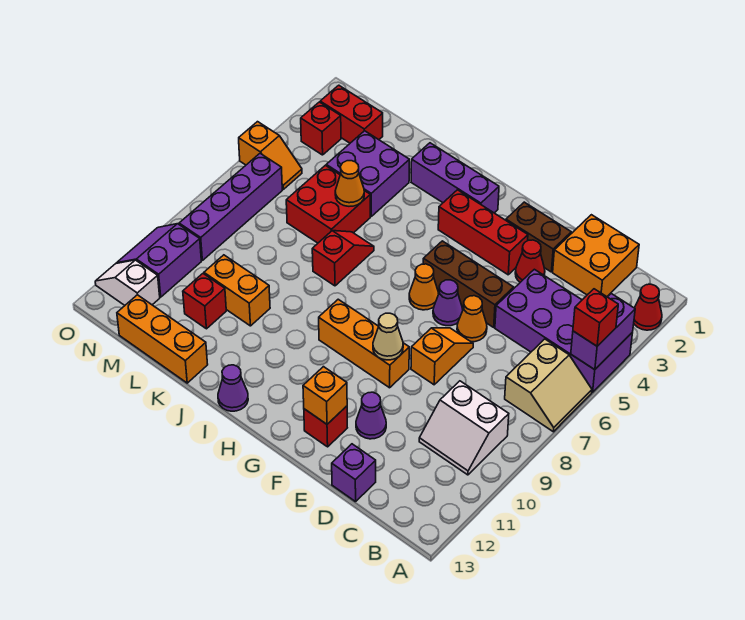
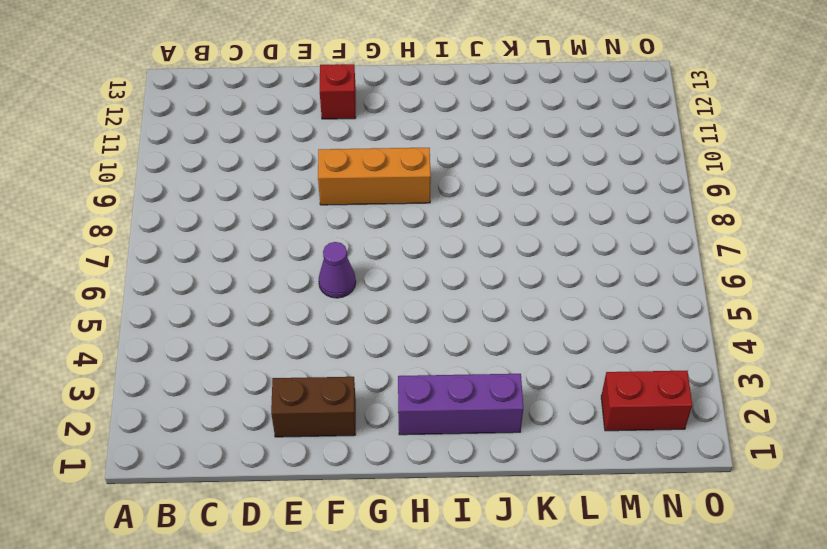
none -> red cone A2 level 1
none -> purple brick A4:D5 level 1
none -> tan slope A6:B7 level 1 top B
none -> white slope B9:C10 level 1 top 9

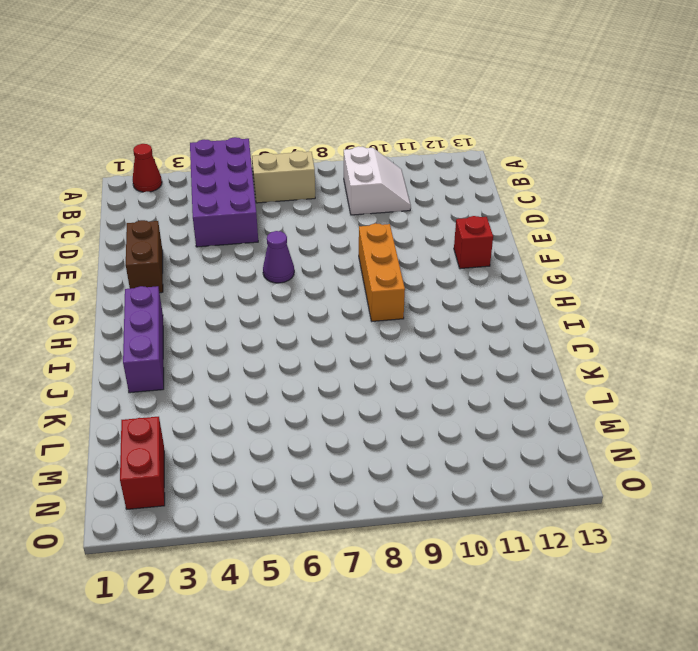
none -> orange brick C1:D2 level 1
none -> purple brick D13 level 1
none -> red cone E3 level 1
none -> brown brick E5:G5 level 1

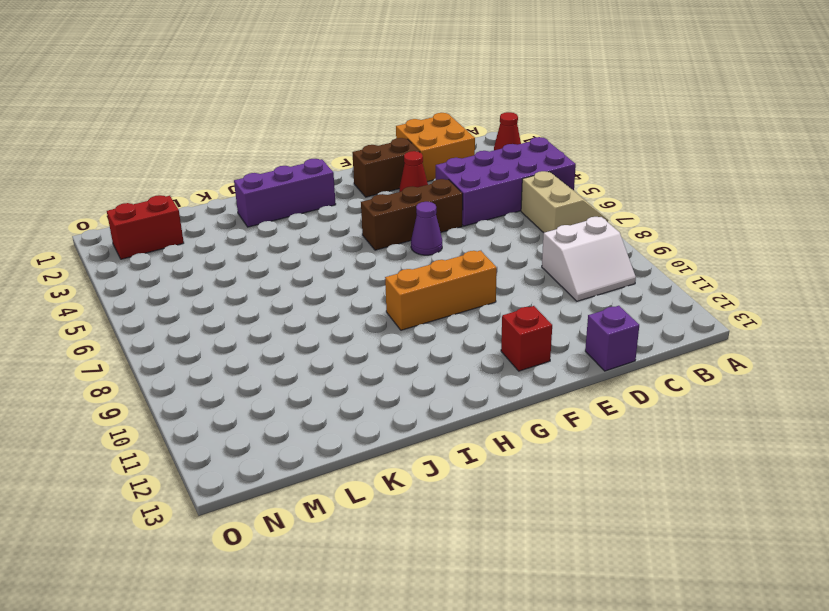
none -> orange cone E6 level 1
none -> orange slope E7:E8 level 1 top 8
none -> purple cone E11 level 1
none -> red brick F3:H3 level 1

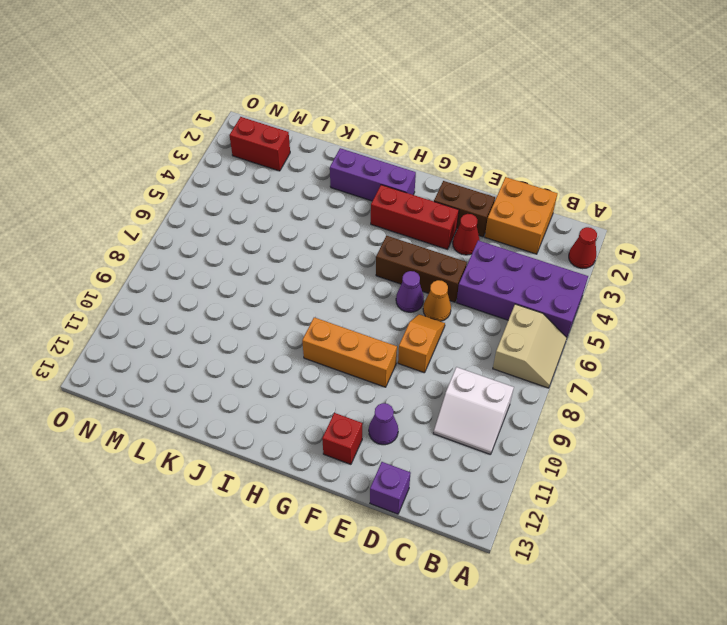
none -> orange cone G6 level 1
none -> purple cone I13 level 1
none -> red slope J6:J7 level 1 top 7
none -> purple brick K3:L4 level 1

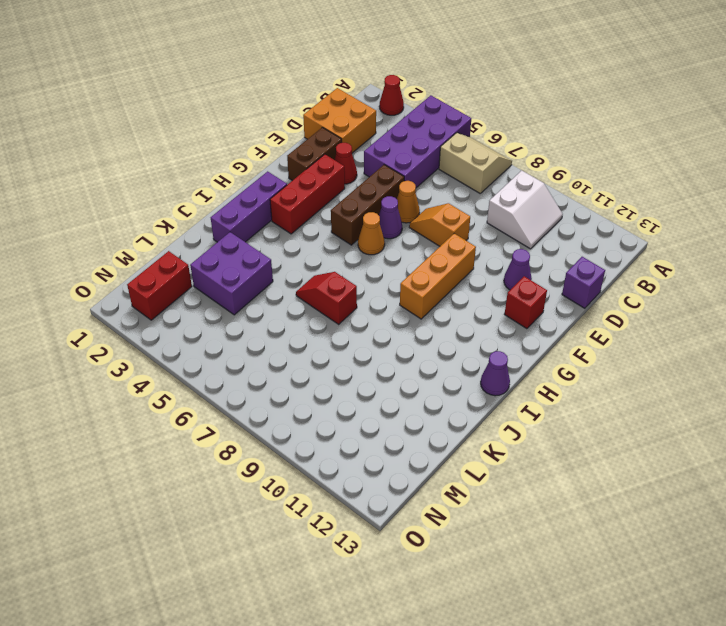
none -> red brick K5:L6 level 1
none -> orange brick K10:L10 level 1
none -> orange brick K13:M13 level 1
none -> red brick L11 level 1

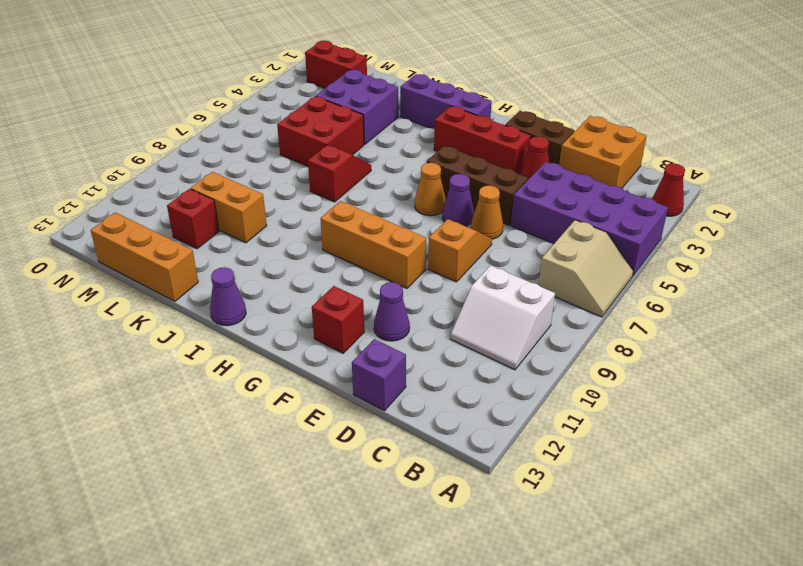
none -> red brick N3 level 1
none -> orange slope N5:O5 level 1 top O
none -> purple brick N6:N9 level 1
none -> purple slope N10:O11 level 1 top N

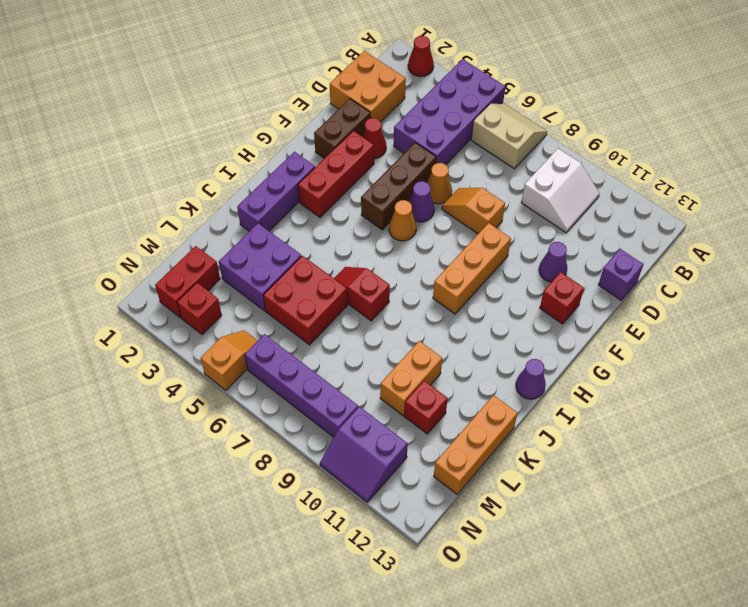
none -> white slope N12:O12 level 1 top N
none -> purple brick A4:A5 level 2
none -> tan cone F9 level 2
none -> orange brick F12 level 2

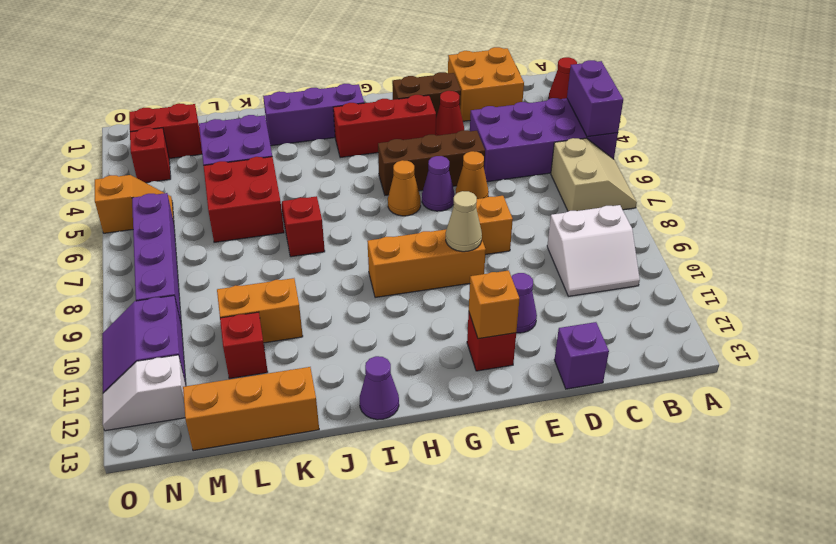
none -> orange cone K5 level 2
none -> red brick A5 level 3

